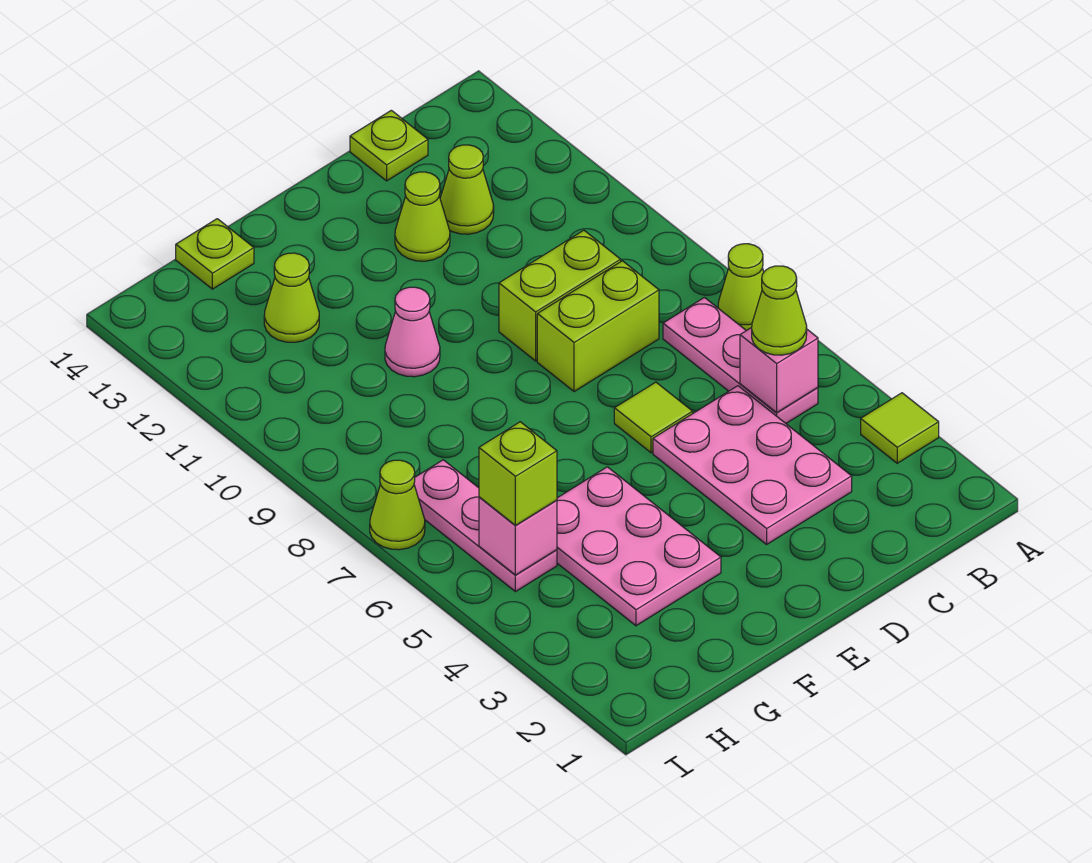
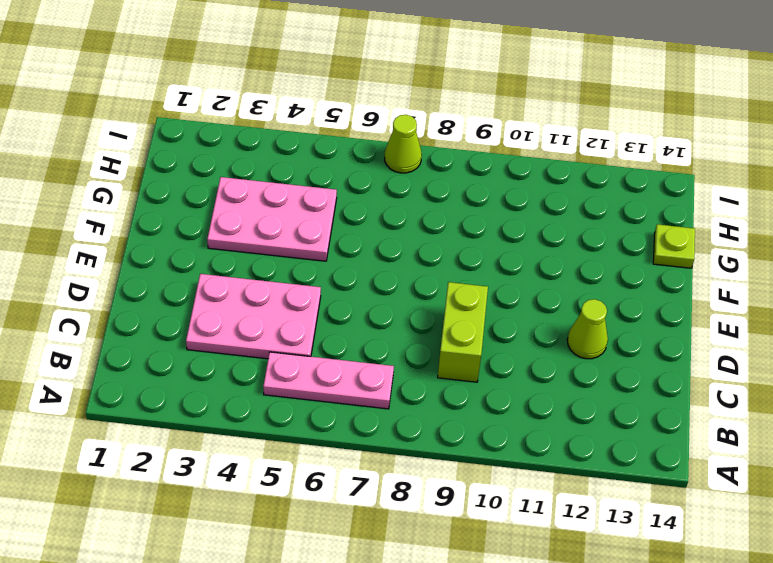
none -> lime tile A3 level 1
none -> lime cone A7 level 1
none -> lime brick C8:D8 level 1

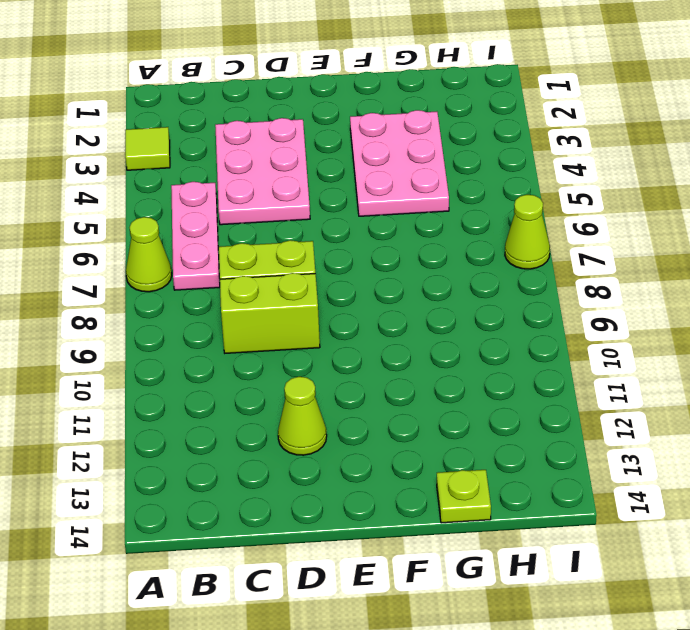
none -> lime cone C12 level 1
none -> lime plate C14 level 1
none -> lime tile D6 level 1

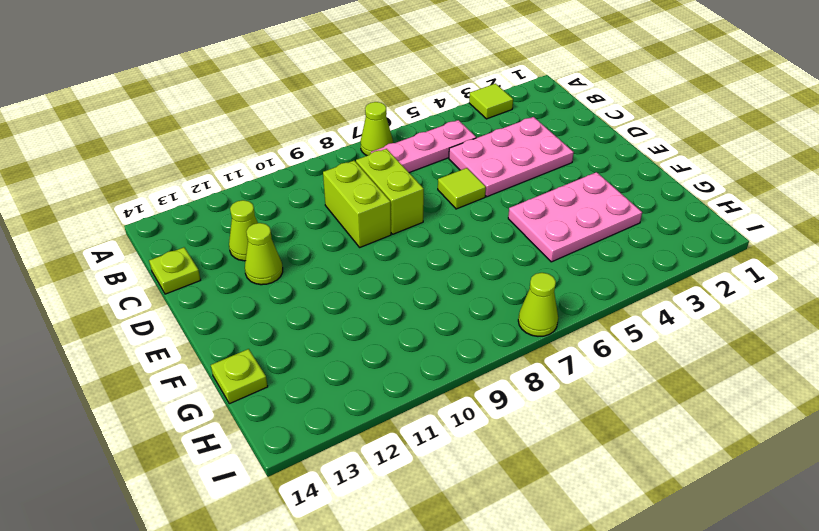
none -> pink cone F10 level 1
none -> lime cone G12 level 1
none -> pink plate H5:H7 level 1

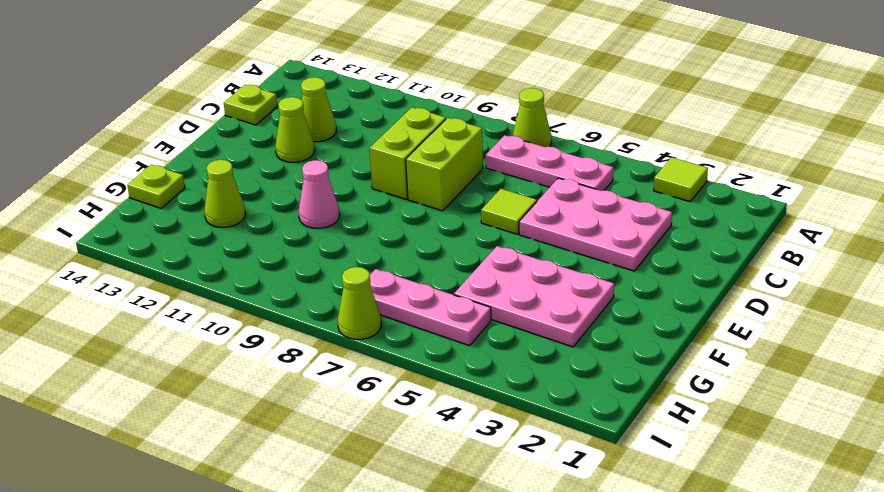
none -> pink brick B5 level 2
none -> pink brick H5 level 2
none -> lime cone B5 level 3

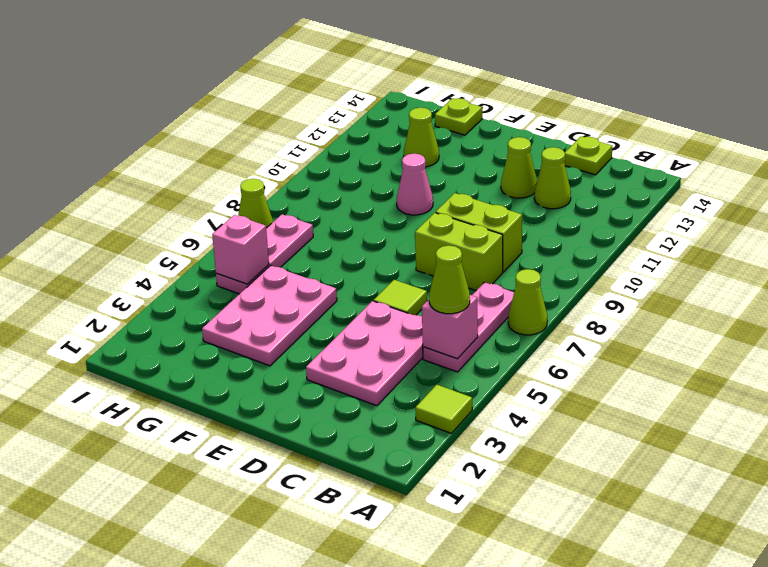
none -> lime brick H5 level 3

